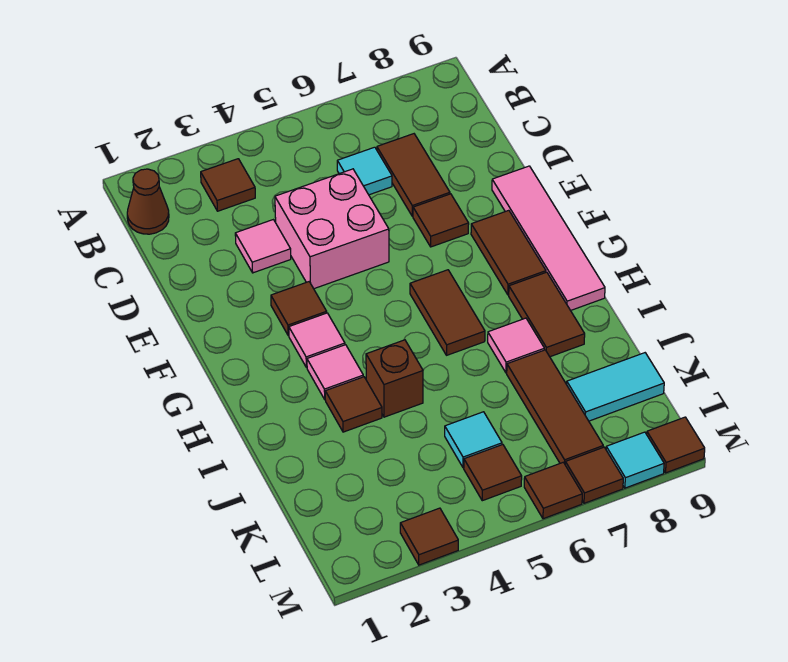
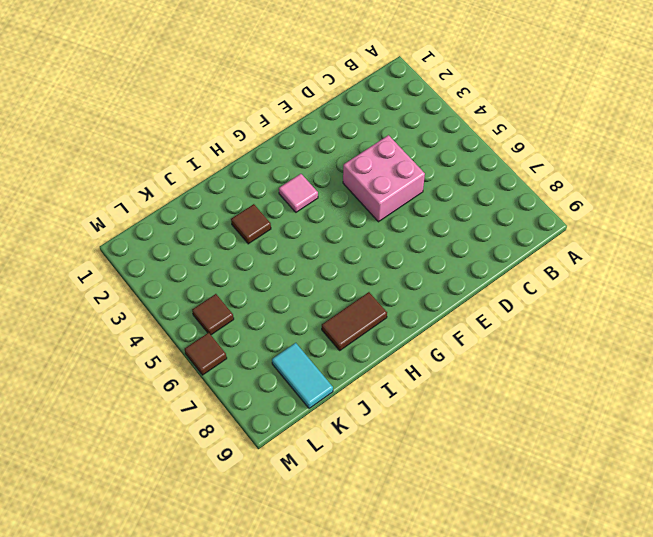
none -> brown cone B1 level 1
none -> brown tile B3 level 1
none -> cyan tile C6 level 1

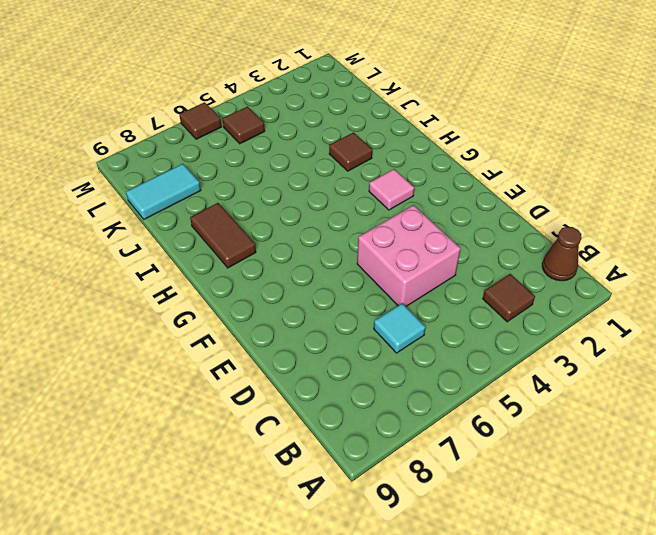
none -> brown tile C7:D7 level 1
none -> pink tile D3 level 1
none -> brown tile E7 level 1

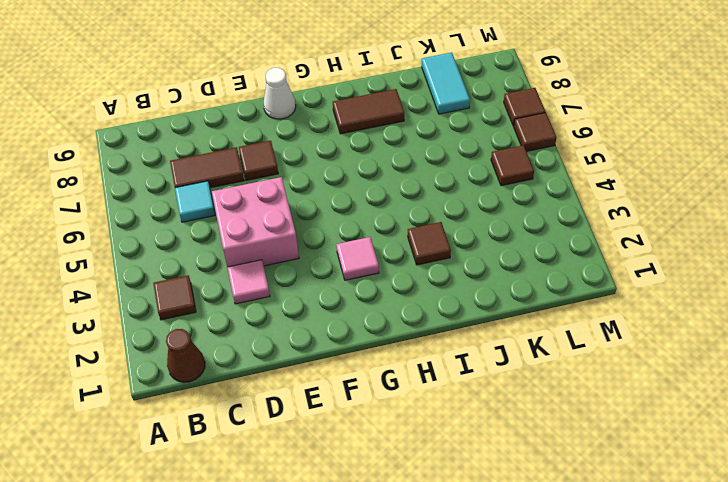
white cone F9 level 1 -> pink tile E9:H9 level 1
none -> brown tile F3 level 1
none -> brown tile F8:G8 level 1
none -> brown tile G6:H6 level 1

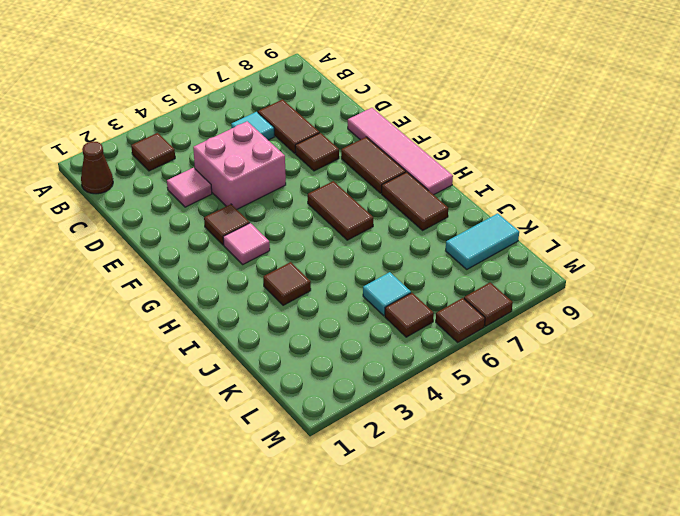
none -> pink tile H3 level 1
none -> brown brick I4 level 1
none -> pink tile I7 level 1

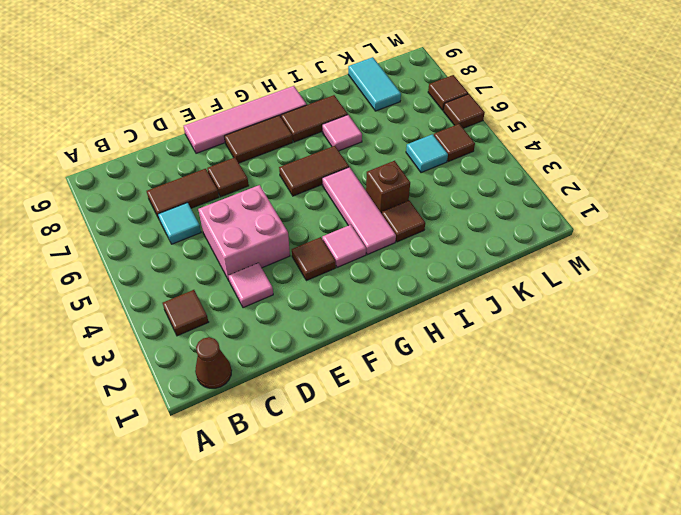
pink tile H3:H5 level 1 -> pink tile H3 level 1
none -> brown tile J7:L7 level 1
none -> brown tile M3 level 1
none -> cyan tile M8 level 1

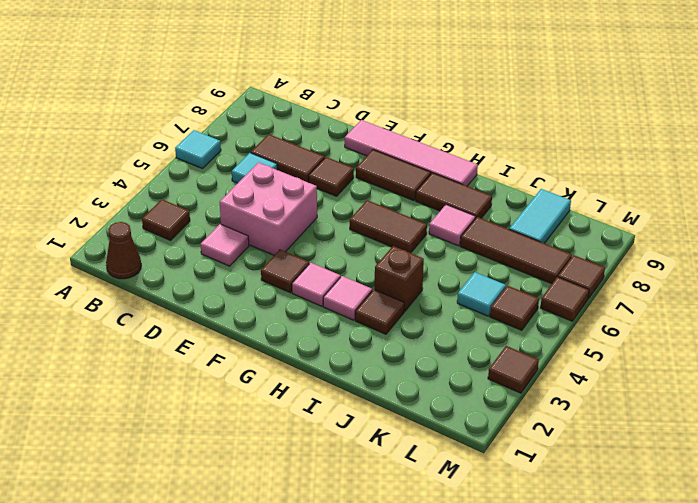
cyan tile A6 level 1 -> cyan tile M8 level 1
none -> brown tile M9 level 1

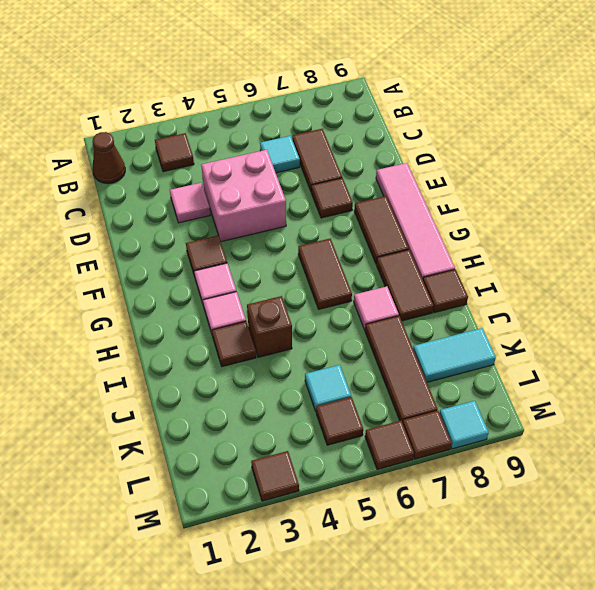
brown tile I9 level 1 -> brown tile M9 level 1

